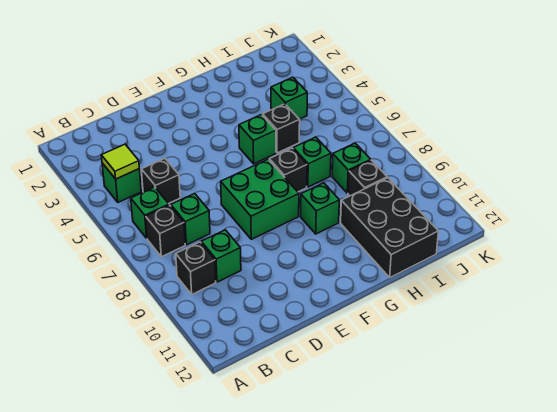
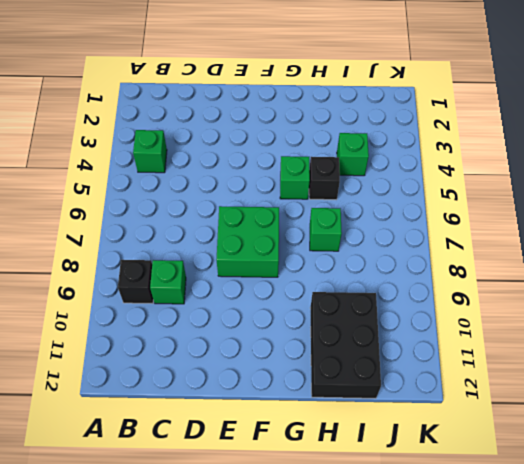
none -> green brick B6 level 1
none -> black brick B7 level 1
none -> black brick C5 level 1

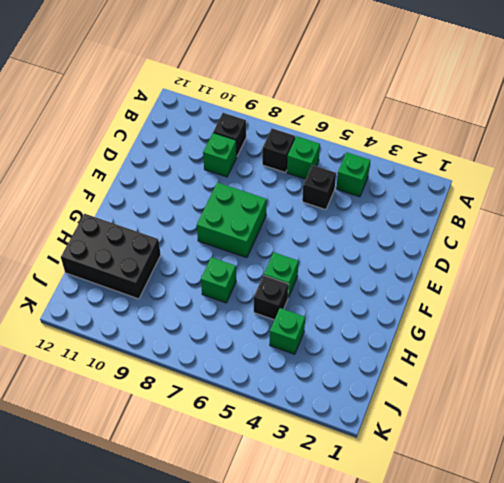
none -> green brick C7 level 1
none -> black brick G7 level 1
none -> green brick G9 level 1

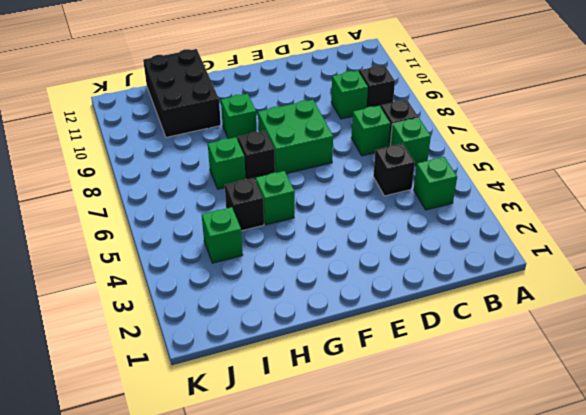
none -> green brick I8 level 1
none -> black brick I9 level 1
none -> lime tile B4 level 2

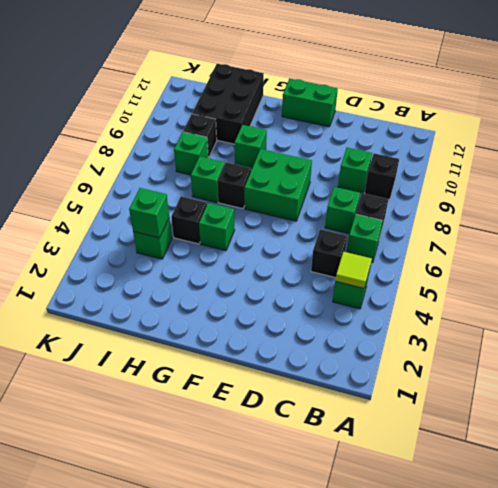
green brick E12:F12 level 1 -> none
green brick I4 level 2 -> none

